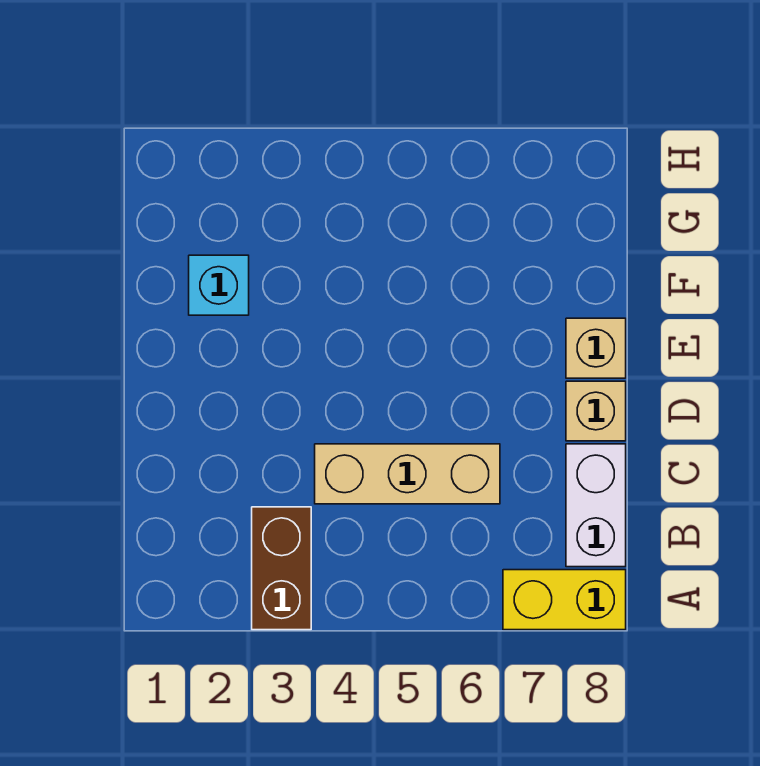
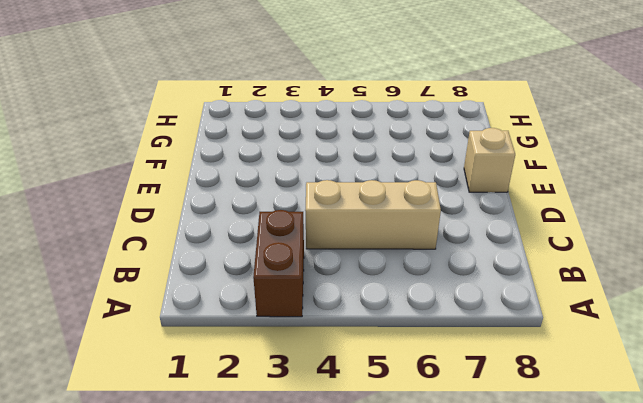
none -> yellow brick A7:A8 level 1
none -> white brick B8:C8 level 1

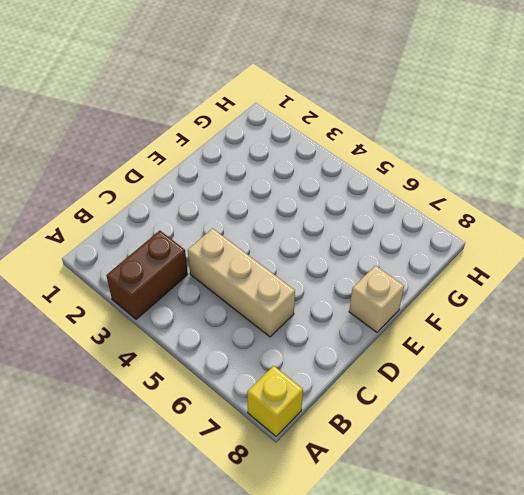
yellow brick A8 level 1 -> yellow brick A7:A8 level 1
none -> white brick B8:C8 level 1
none -> tan brick D8 level 1

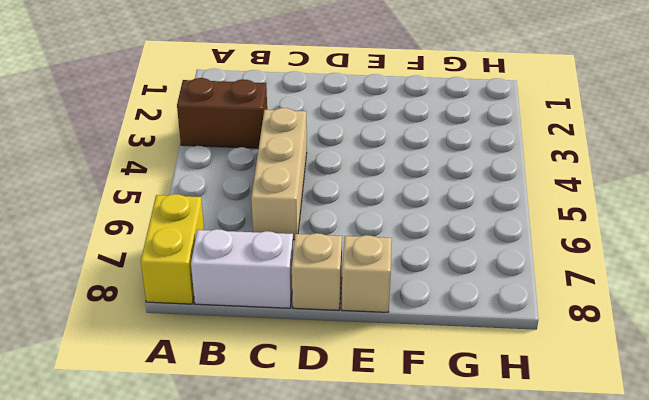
none -> cyan brick F2 level 1

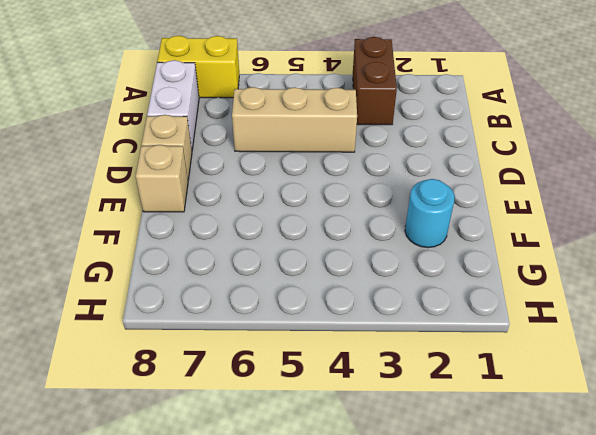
cyan round brick F2 level 1 -> cyan brick F2 level 1

